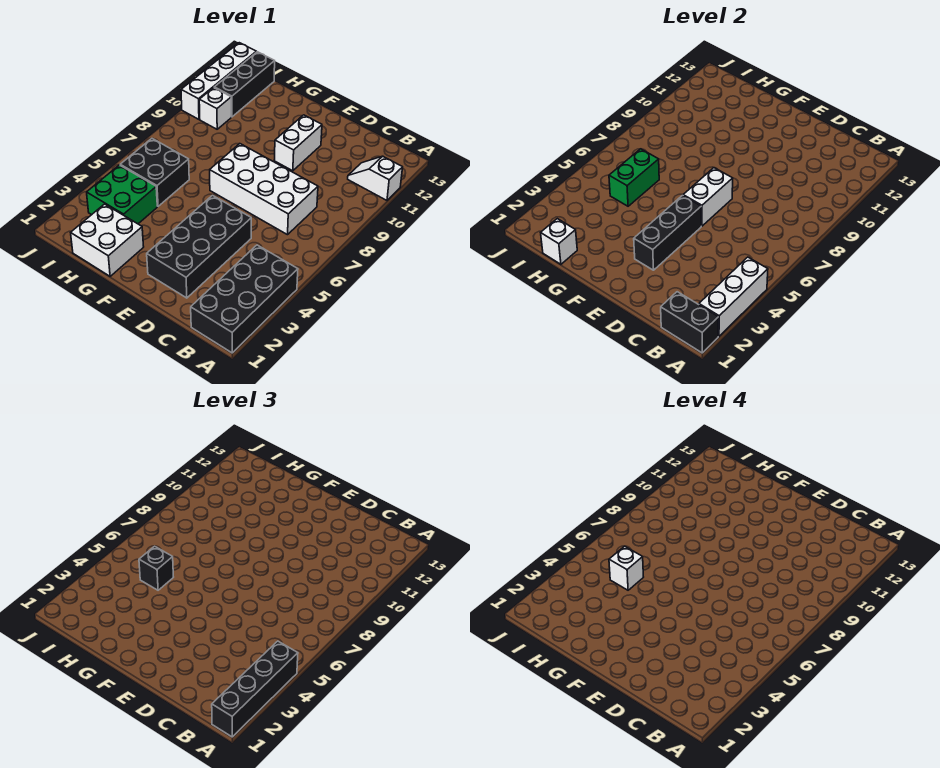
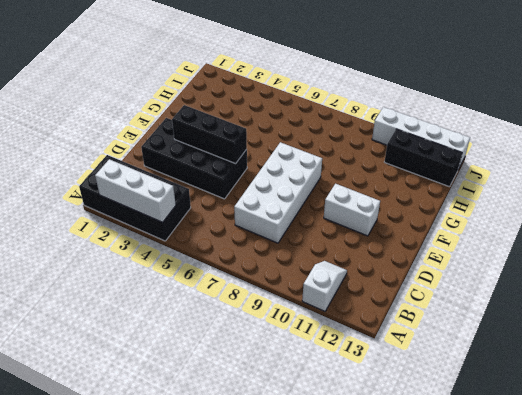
none -> white brick G1:H2 level 1
none -> green brick H3:I4 level 1
none -> black brick H5:I6 level 1

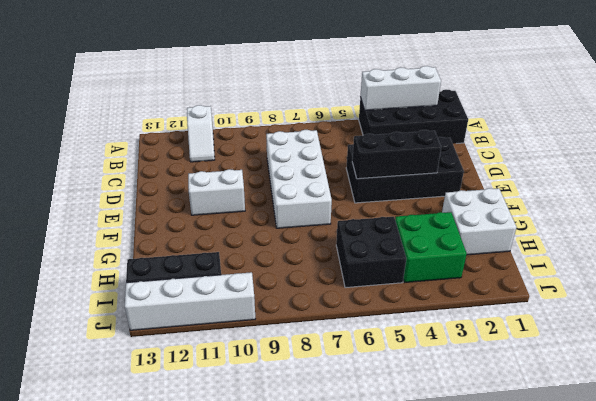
none -> white brick I10 level 1
none -> black brick A1:B1 level 2
none -> white brick E6:E7 level 2

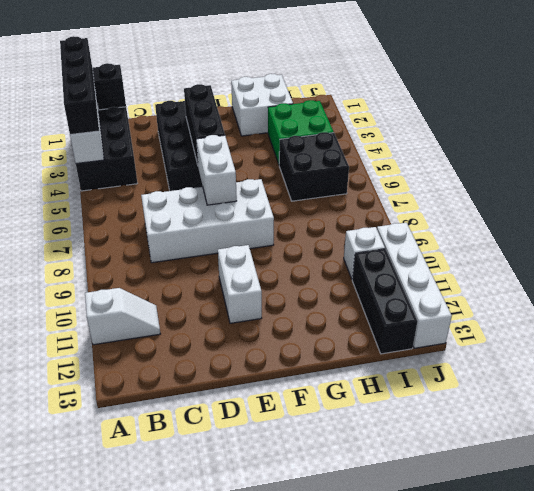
none -> white brick H1 level 2
none -> green brick H5:H6 level 2
none -> black brick H5 level 3

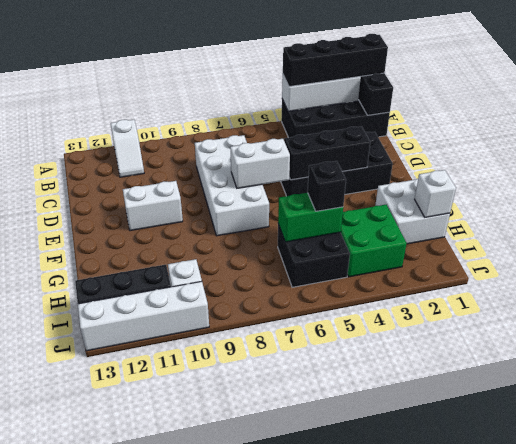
none -> white brick H5 level 4

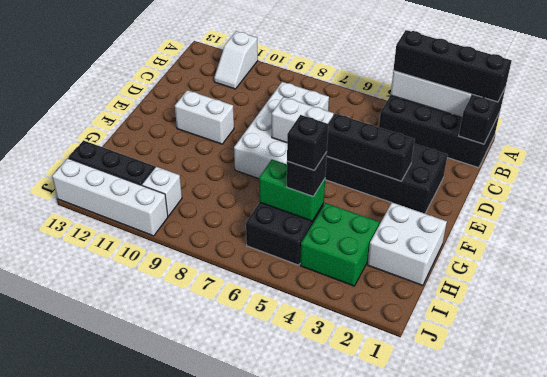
black brick H5 level 4 -> white brick H5 level 4
none -> white brick H1 level 2

